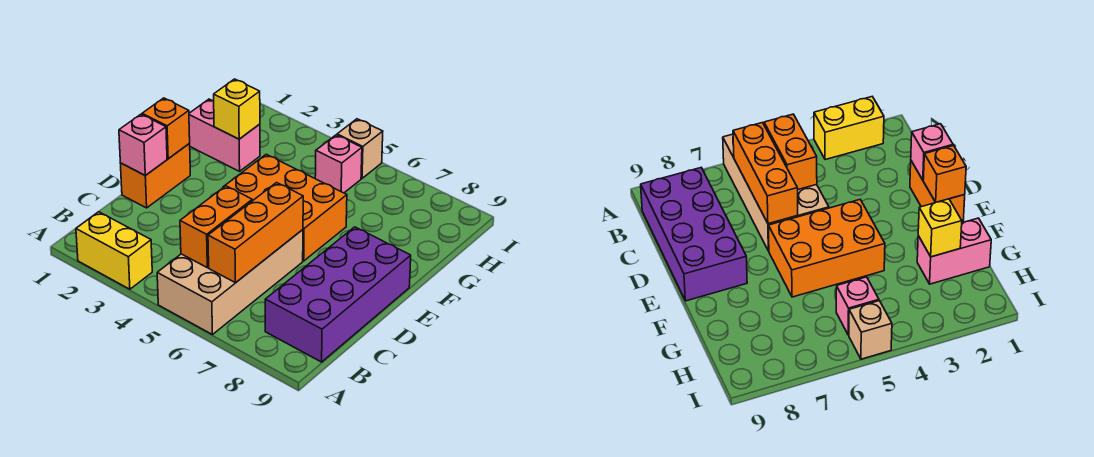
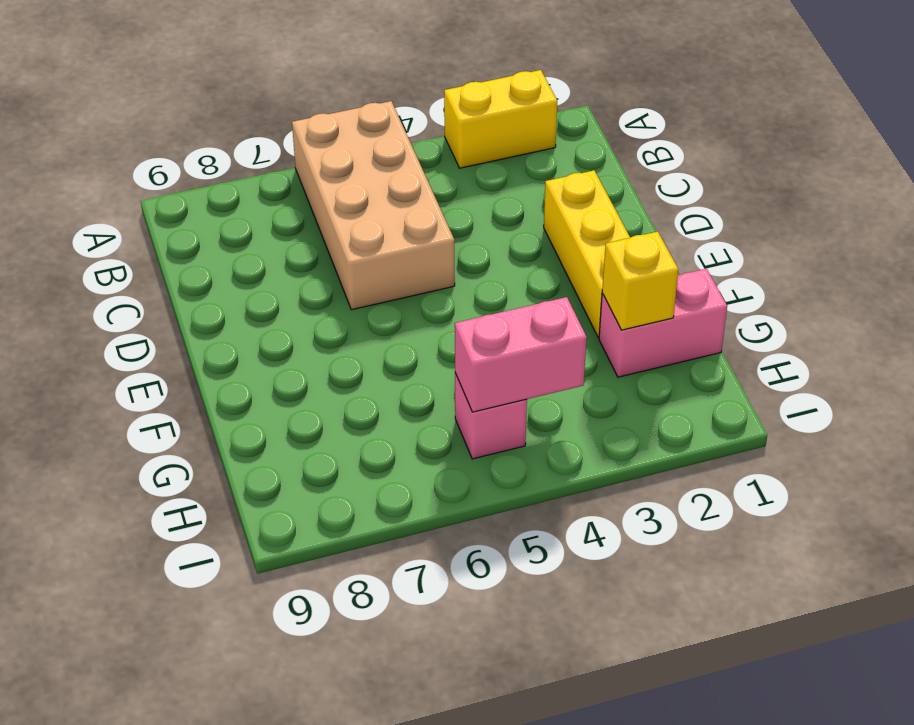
yellow brick D2:F2 level 1 -> none
pink brick H4:H5 level 2 -> none
none -> purple brick B8:E9 level 1
none -> orange brick D1:E1 level 1
none -> orange brick E4:F6 level 1

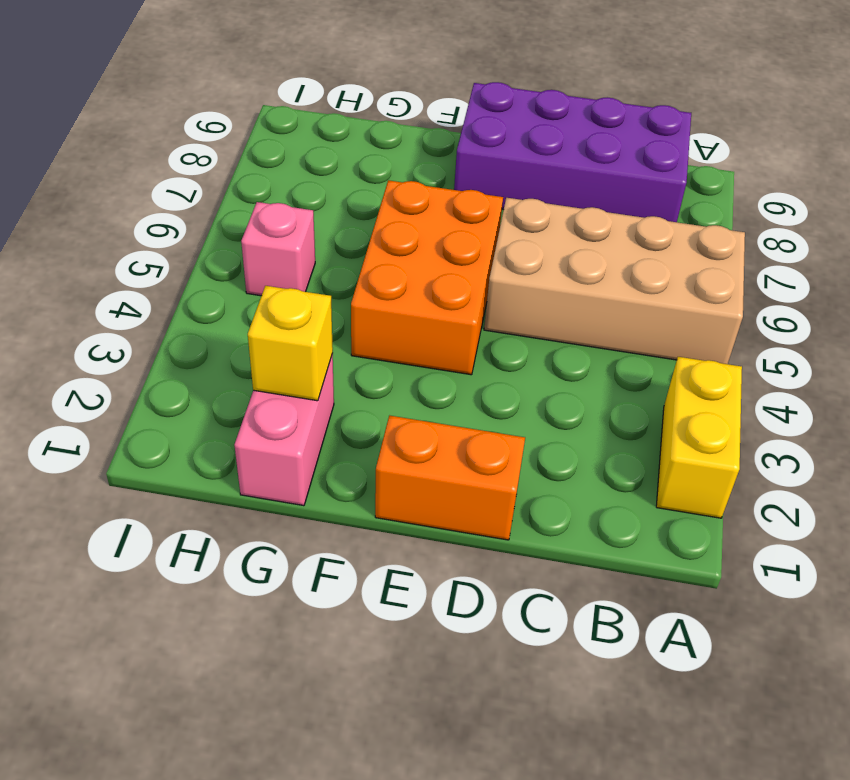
none -> tan brick I5 level 1
none -> orange brick B5:C5 level 2
none -> orange brick B6:D6 level 2

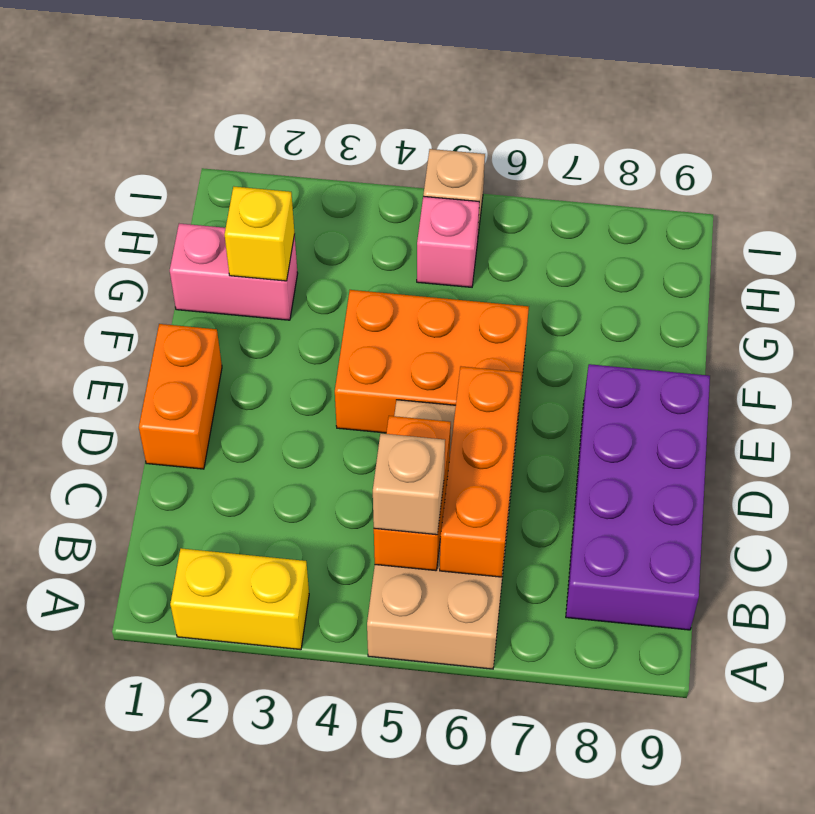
tan brick B5 level 3 -> none
none -> pink brick D1 level 2
none -> orange brick E1 level 2

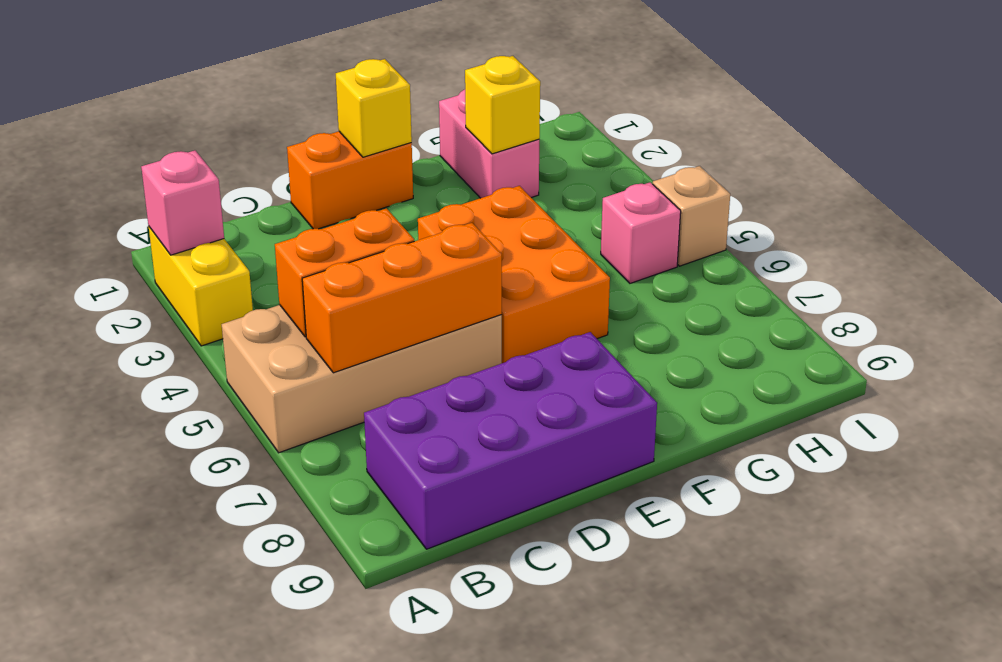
pink brick A2 level 2 -> pink brick D1 level 2
yellow brick E1 level 2 -> orange brick E1 level 2

